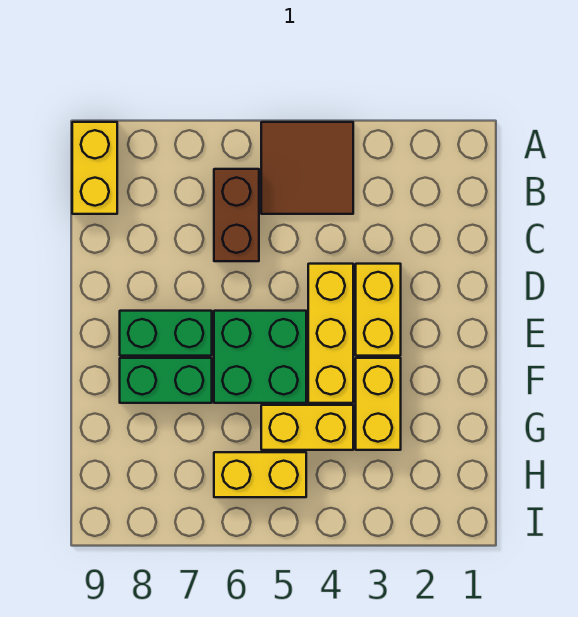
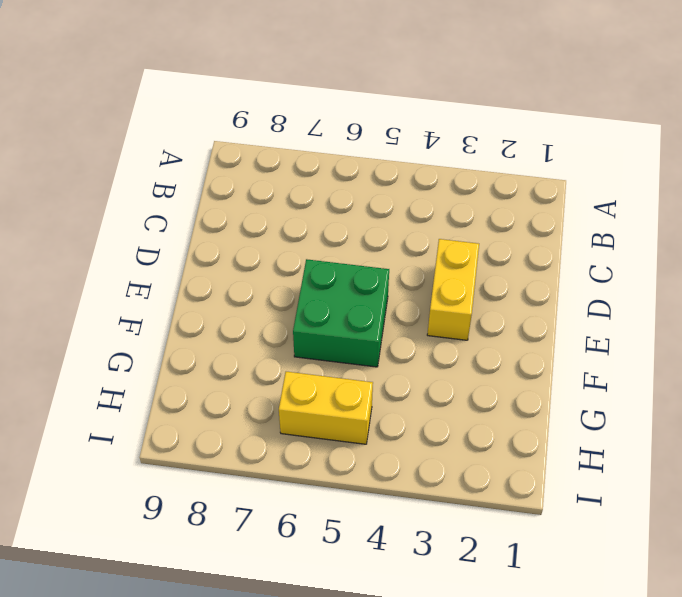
none -> brown tile A4:B5 level 1
none -> yellow brick A9:B9 level 1

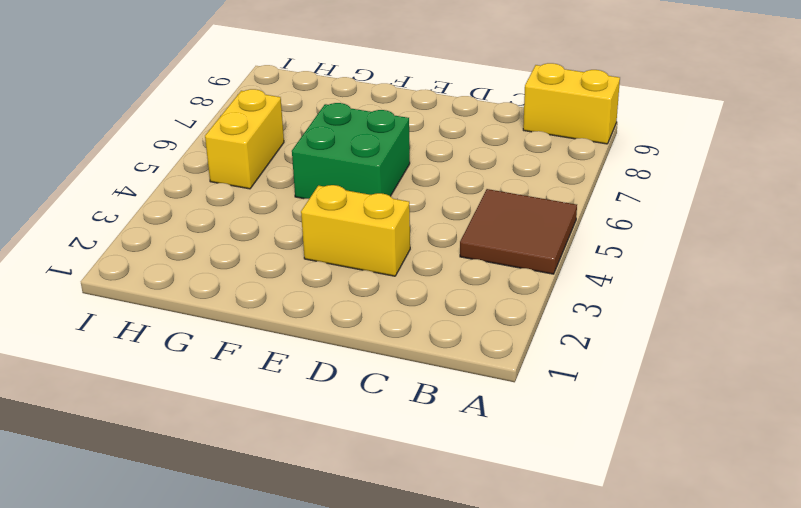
none -> brown brick B6:C6 level 1
none -> yellow brick D4:F4 level 1

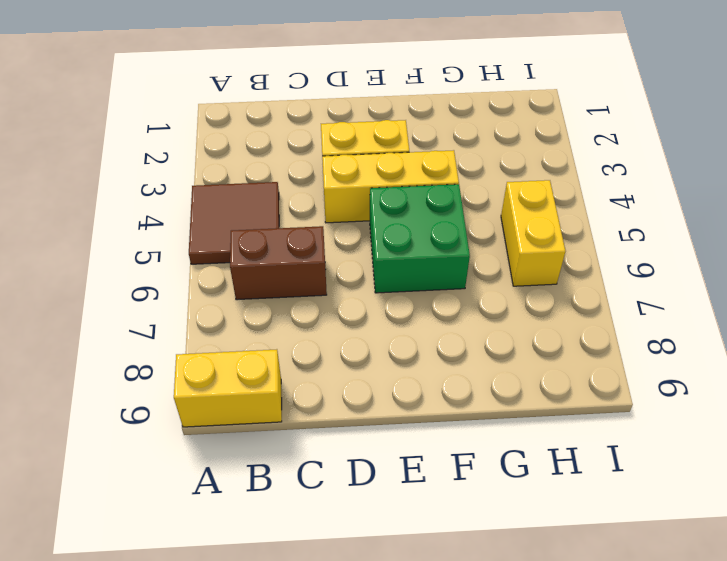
none -> green brick E7:E8 level 1
none -> yellow brick F3:G3 level 1

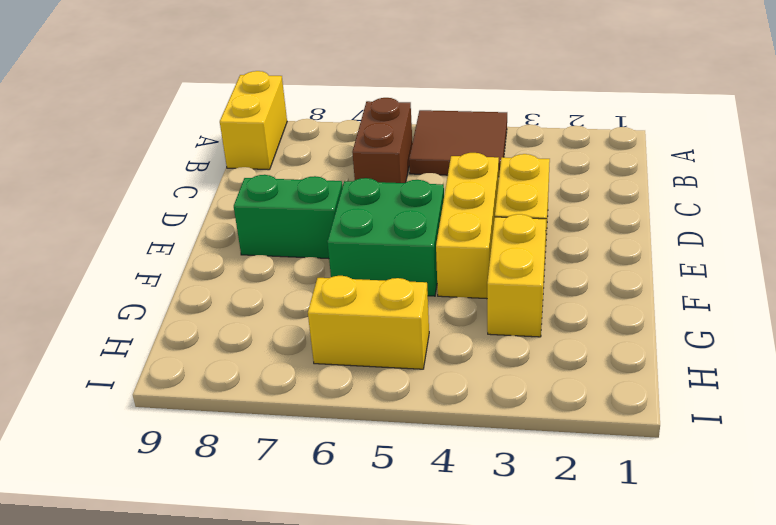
none -> green brick F7:F8 level 1
none -> yellow brick G4:G5 level 1

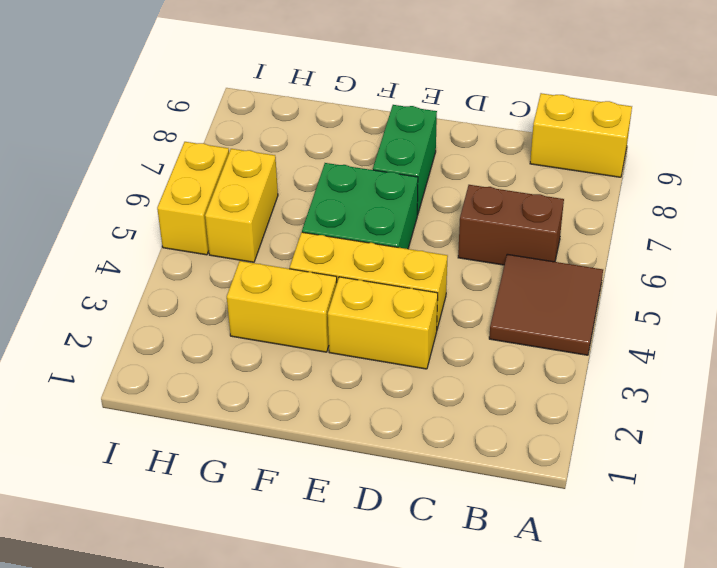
yellow brick I5:I6 level 1 -> yellow brick G4:G5 level 1
none -> green brick F7:F8 level 1

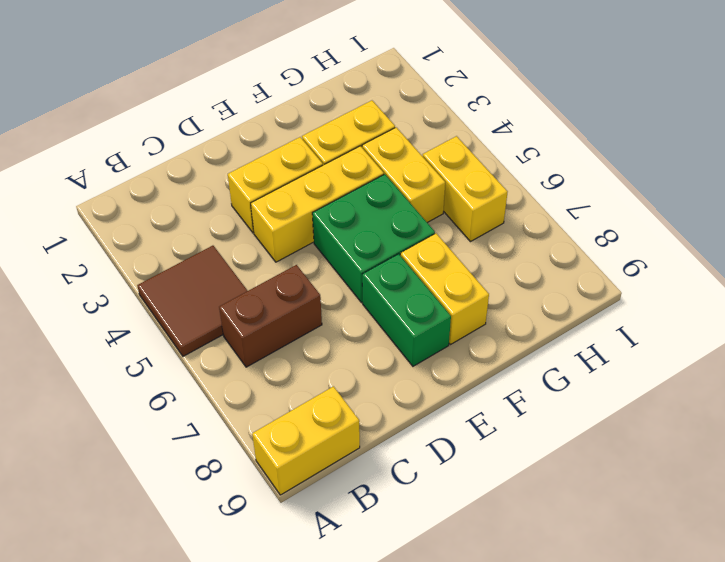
yellow brick F7:F8 level 1 -> green brick F7:F8 level 1

